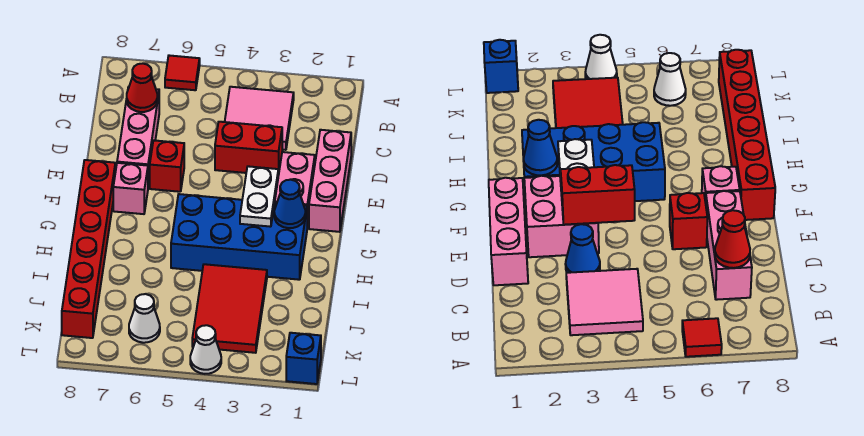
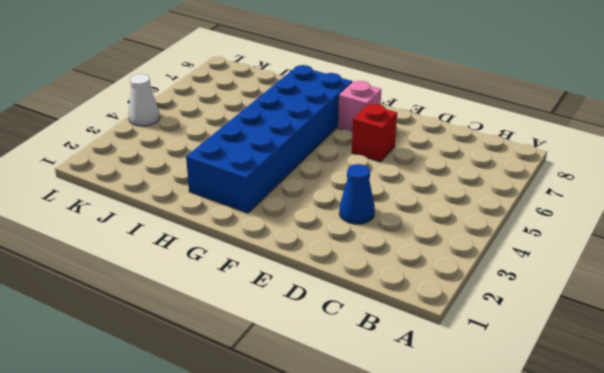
blue brick G2:H7 level 1 -> blue brick G2:H5 level 1
none -> red tile A6 level 1
none -> pink tile B3:C4 level 1
none -> pink brick C7:E7 level 1

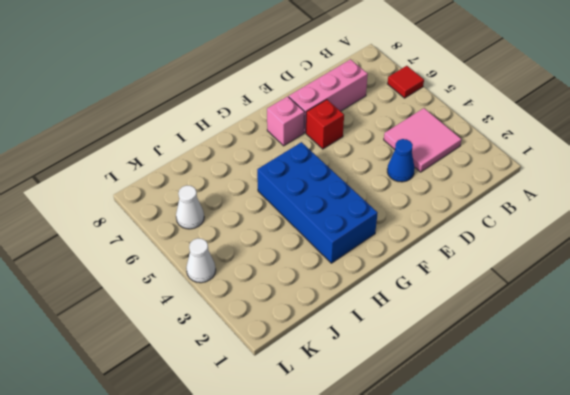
none -> pink brick D1:F1 level 1
none -> pink brick E2:F3 level 1
none -> red brick F8:K8 level 1

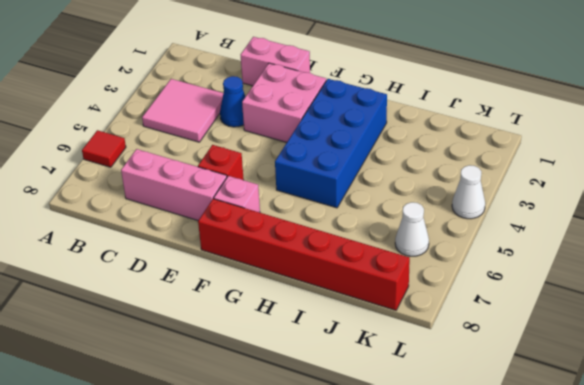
pink brick D1:E1 level 1 -> pink brick D1:F1 level 1
none -> red tile I3:K4 level 1
none -> blue brick L1 level 1
none -> red cone C7 level 2

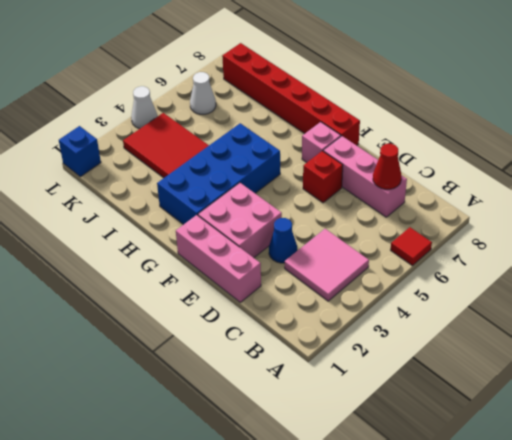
none -> red brick E3:E4 level 2
none -> white plate F3:G3 level 2
none -> blue cone G2 level 2

